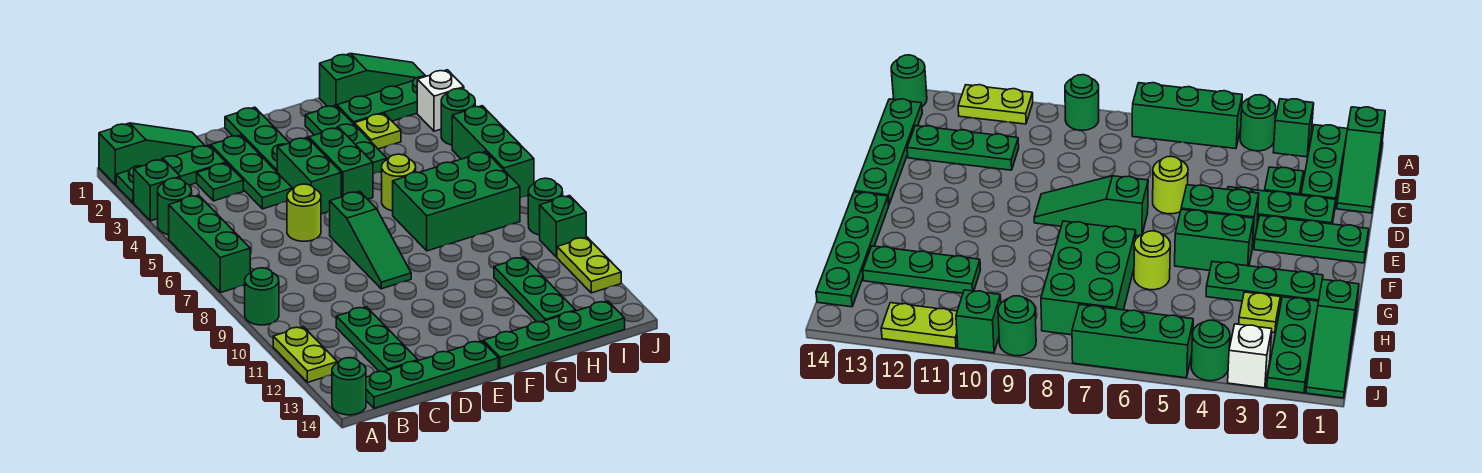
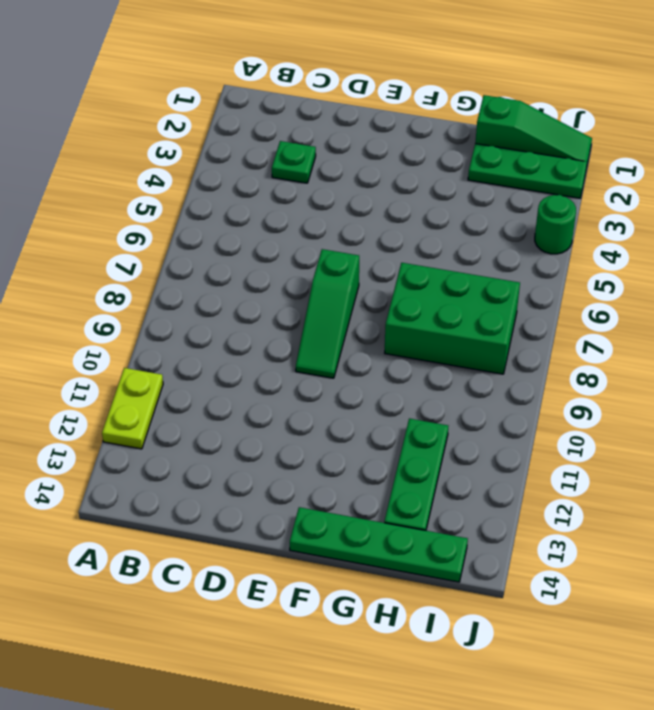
none -> green slope A1:C1 level 1 top A
none -> green plate A2:C2 level 1
none -> green brick A3 level 1
none -> green round brick A4 level 1

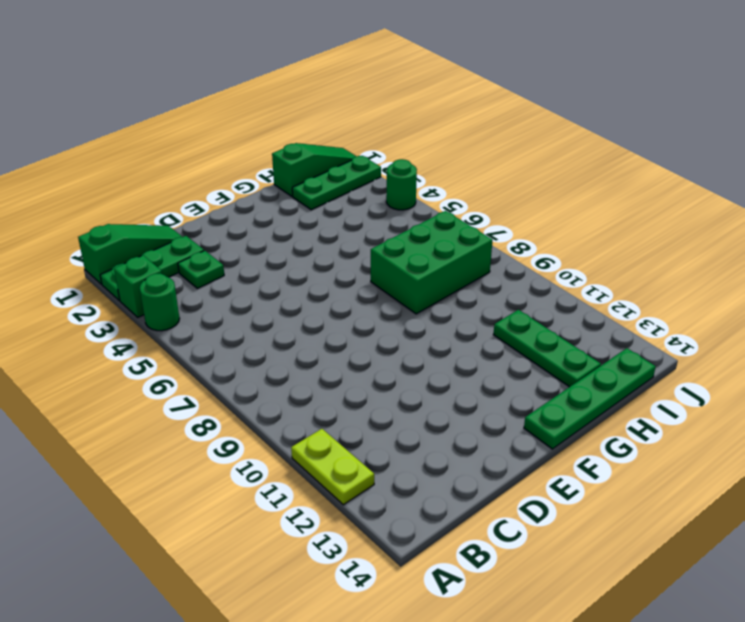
none -> green brick A5:A7 level 1
none -> green round brick A9 level 1
none -> green round brick A14 level 1
none -> green plate B14:E14 level 1

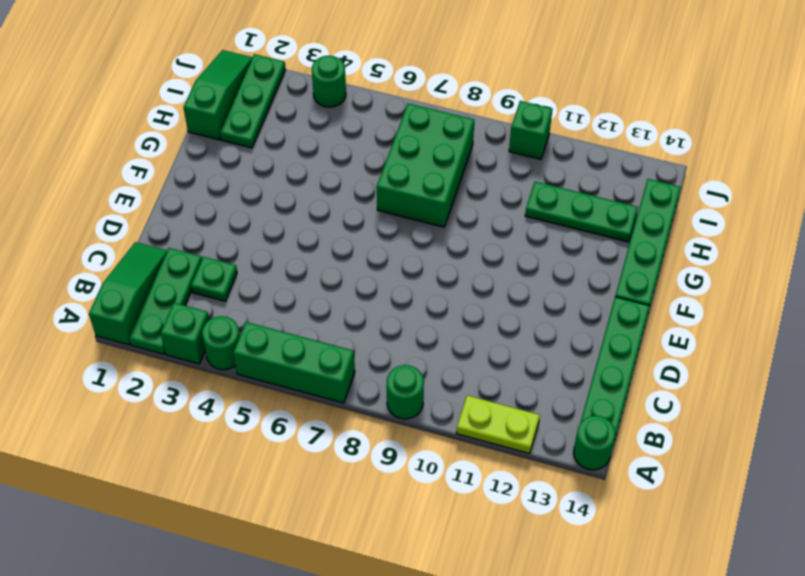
none -> green plate C11:C13 level 1
none -> green plate D2:D4 level 1
none -> lime round brick D6 level 1
none -> green plate E1:E3 level 1

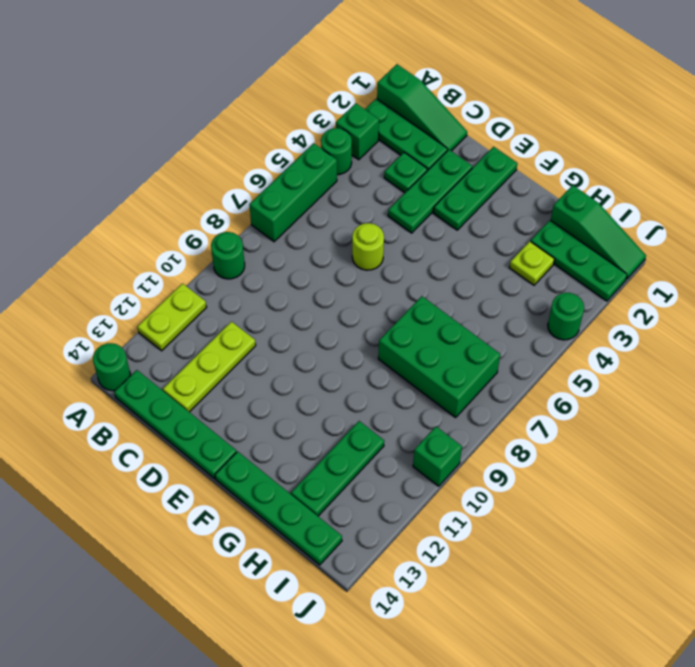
lime plate C11:C13 level 1 -> green plate C11:C13 level 1
none -> green brick E4:E5 level 1
none -> green slope E7:E9 level 1 top 7
none -> green brick F4:F5 level 1
none -> green plate G2:G4 level 1

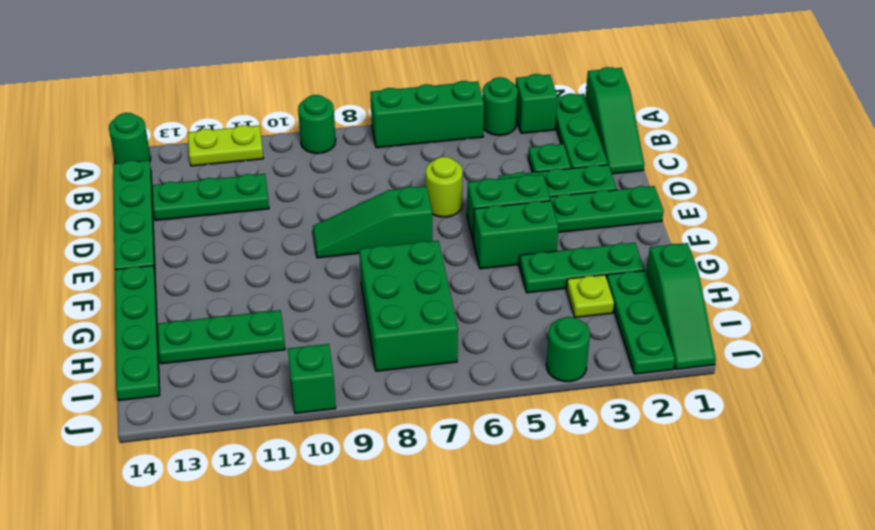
none -> lime round brick G6 level 1
none -> white brick J3 level 1
none -> green brick J5:J7 level 1
none -> green round brick J9 level 1

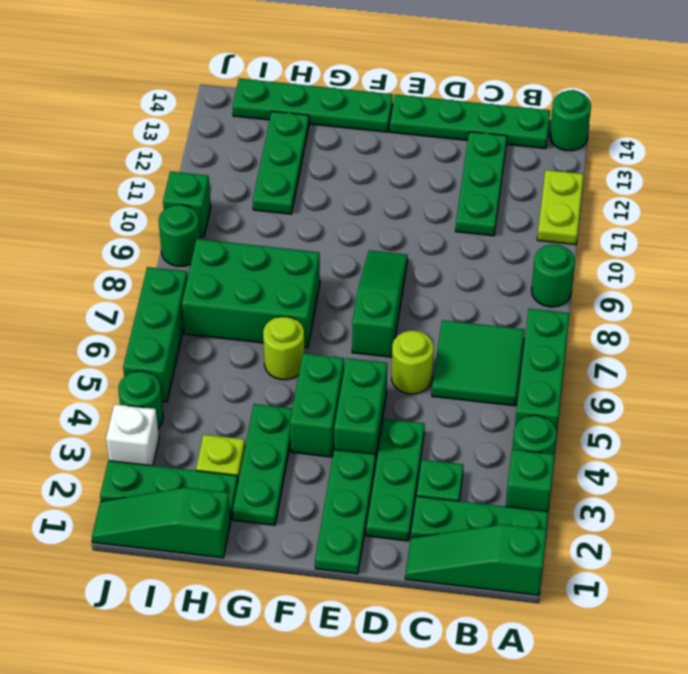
green tile B6:C7 level 1 -> none
none -> lime plate J11:J12 level 1

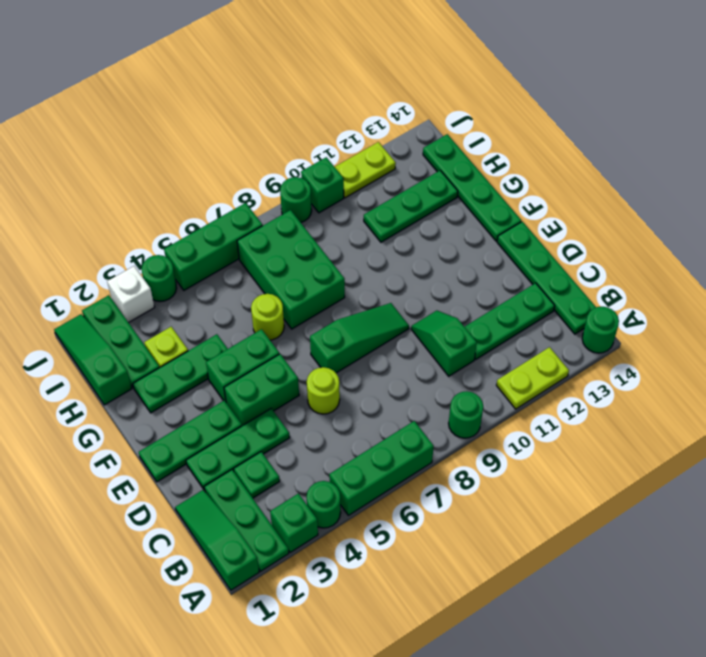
green slope C10:D10 level 1 top C -> none

